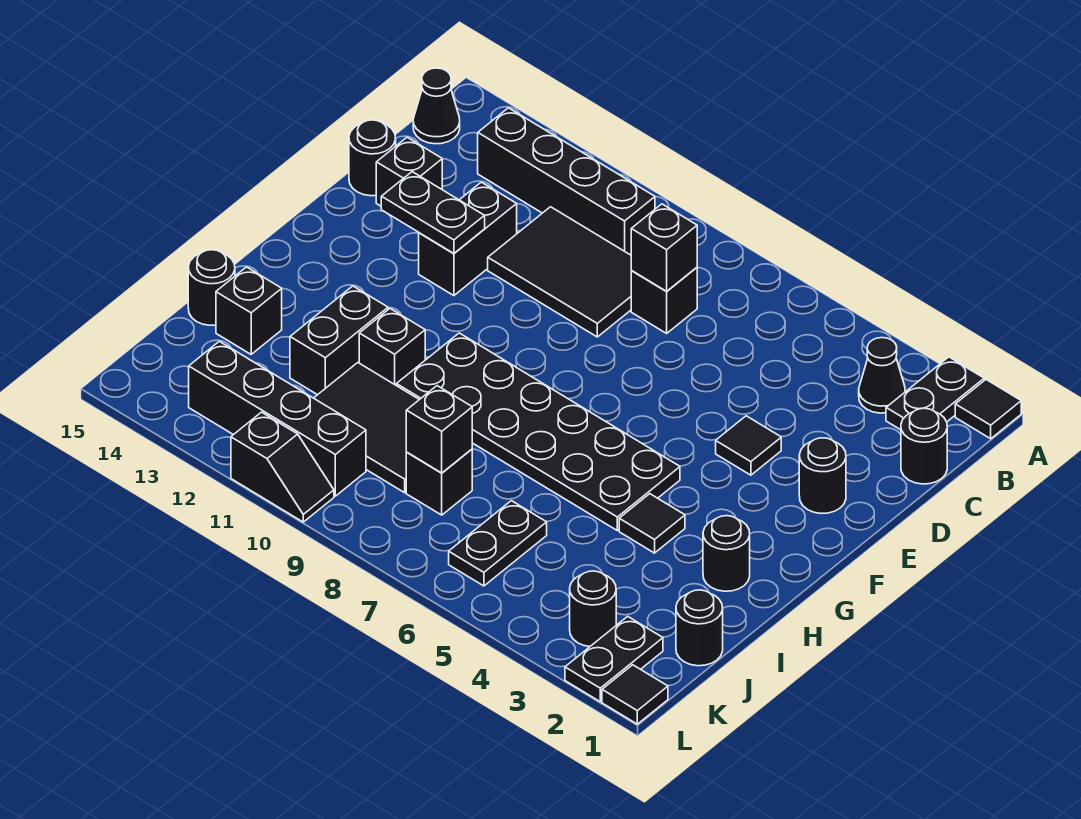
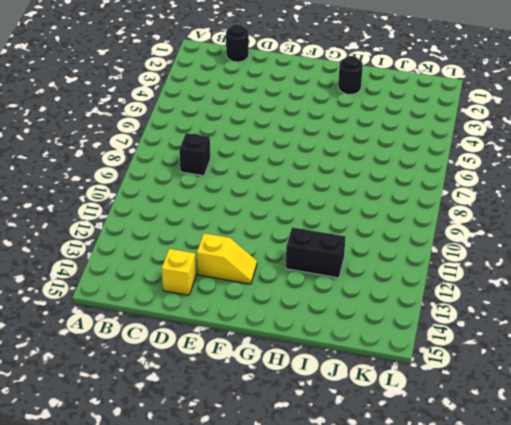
yellow brick D14 level 1 -> black brick D14 level 1
yellow slope E13:F13 level 1 top E -> none
none -> black tile A1 level 1
none -> black plate A2:B2 level 1
none -> black cone B3 level 1
none -> black brick B10:B13 level 1

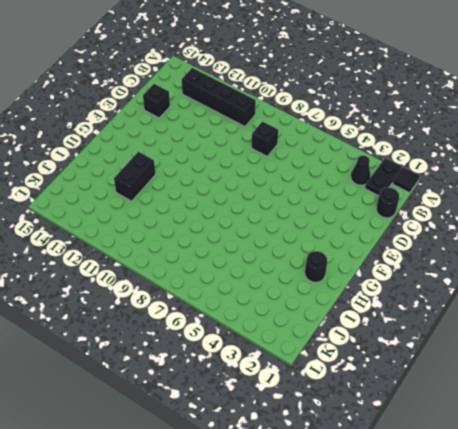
none -> black cone B15 level 1
none -> black tile C9:D11 level 1
none -> black brick D12:E12 level 1
none -> black round brick D15 level 1

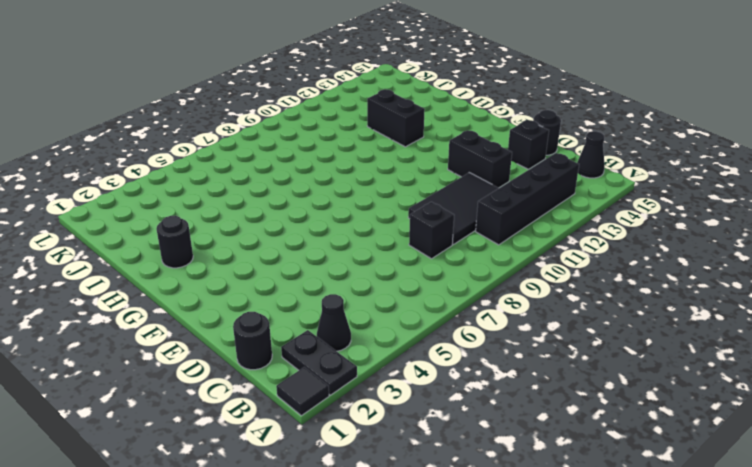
none -> black round brick E2 level 1
none -> black tile E4 level 1
none -> black plate G5:H10 level 1
none -> black tile H4 level 1

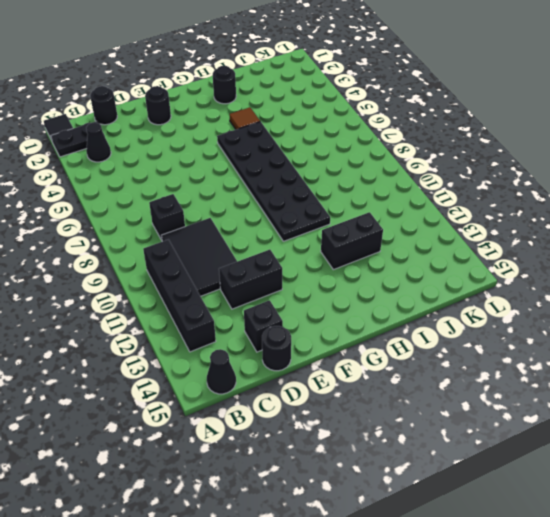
brown tile H4 level 1 -> black tile H4 level 1
none -> black tile E4 level 1
none -> black brick H11 level 1
none -> black tile I9:J11 level 1
none -> black brick I14 level 1

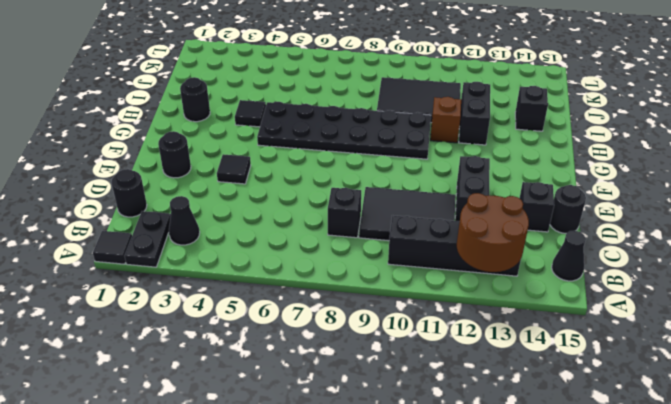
brown round brick A12:B13 level 2 -> none
brown brick H11 level 1 -> black brick H11 level 1
none -> black round brick I15 level 1
none -> black round brick J1 level 1
none -> black plate J6:K6 level 1
none -> black brick J8 level 1

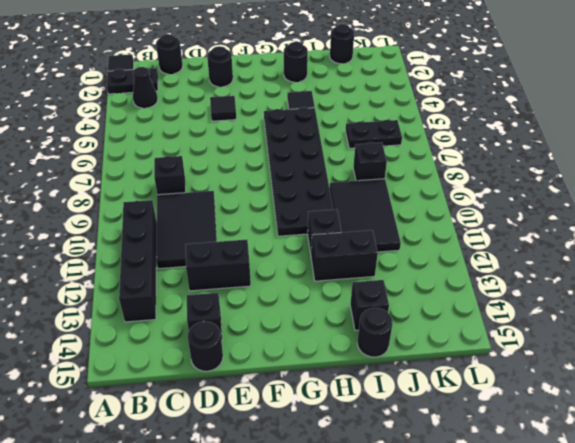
none -> black cone B15 level 1
none -> black plate K2:L2 level 1
none -> black round brick K3 level 1
none -> black brick K10:K13 level 1

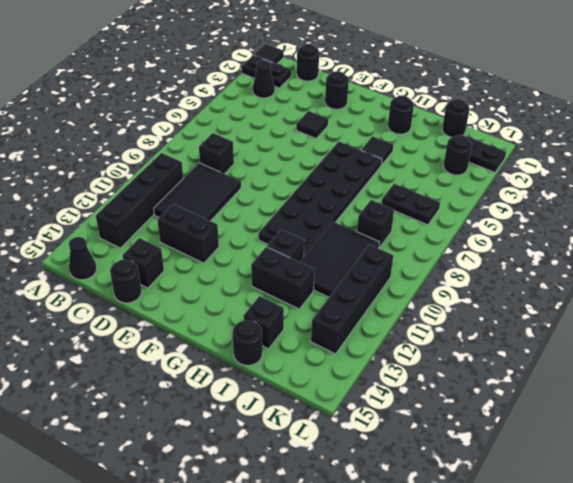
none -> black tile L1 level 1
none -> black slope L10:L11 level 1 top 11
none -> black brick C8 level 2
none -> black plate E12:E13 level 2

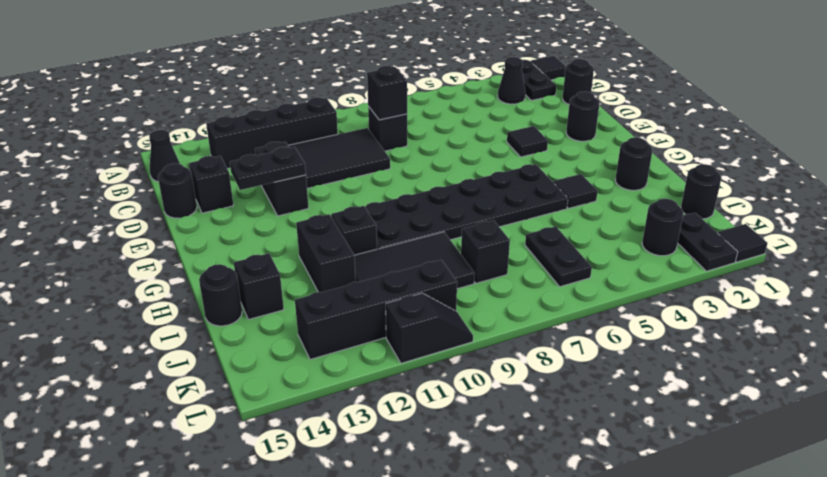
none -> black brick J8 level 2

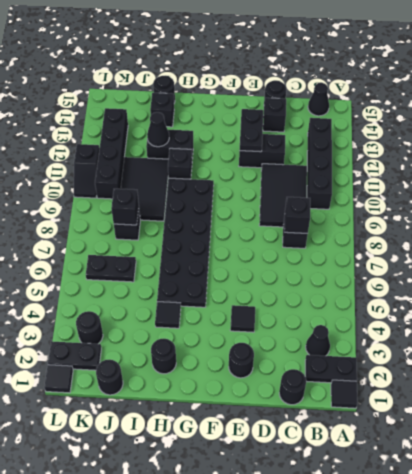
black cone I12 level 2 -> none

